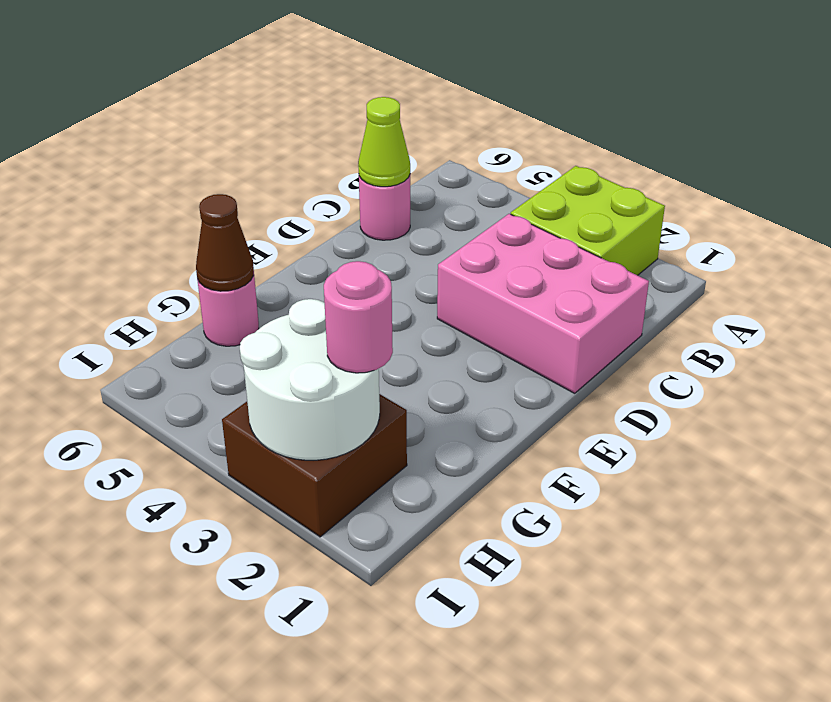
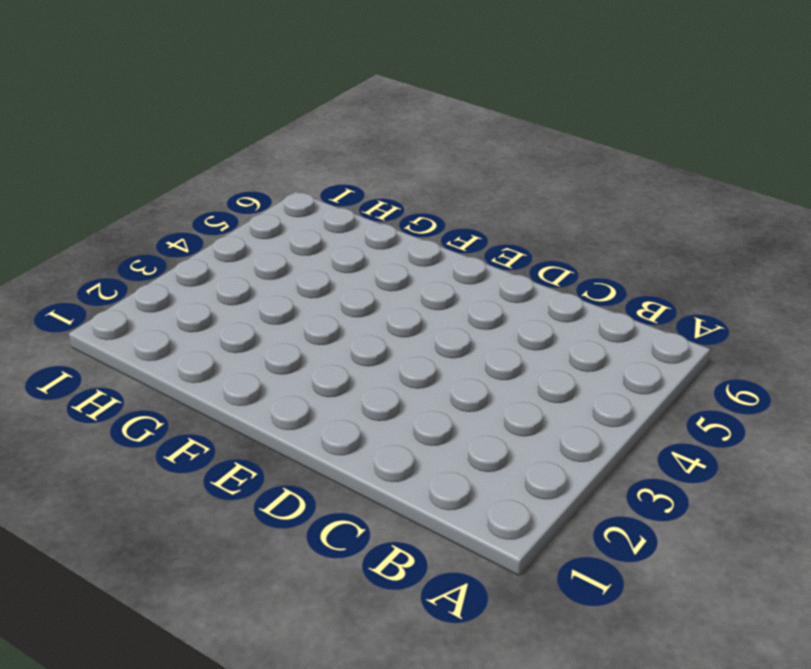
none -> lime brick A2:B3 level 1
none -> pink brick C1:D3 level 1

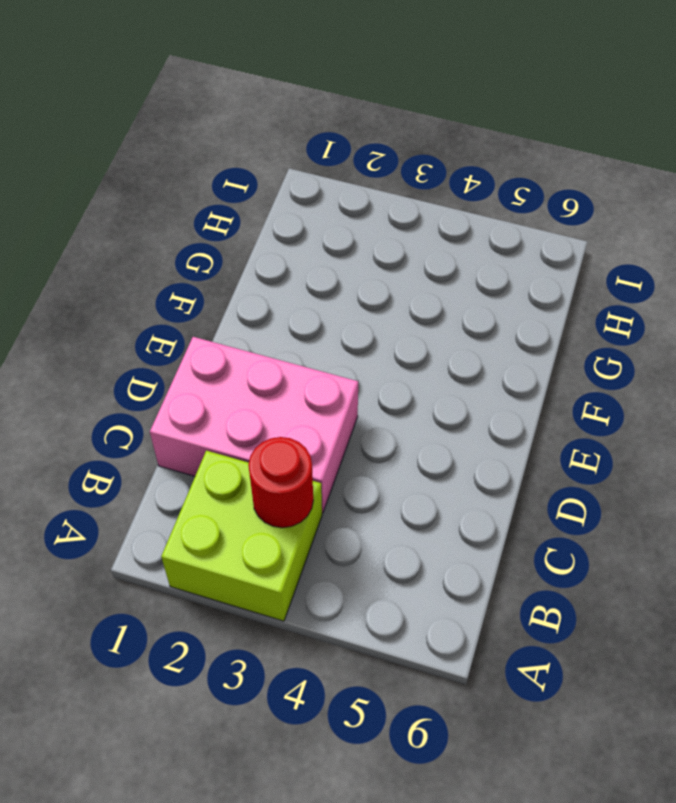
red round brick B3 level 2 -> none
none -> pink round brick C6 level 1
none -> pink round brick G6 level 1

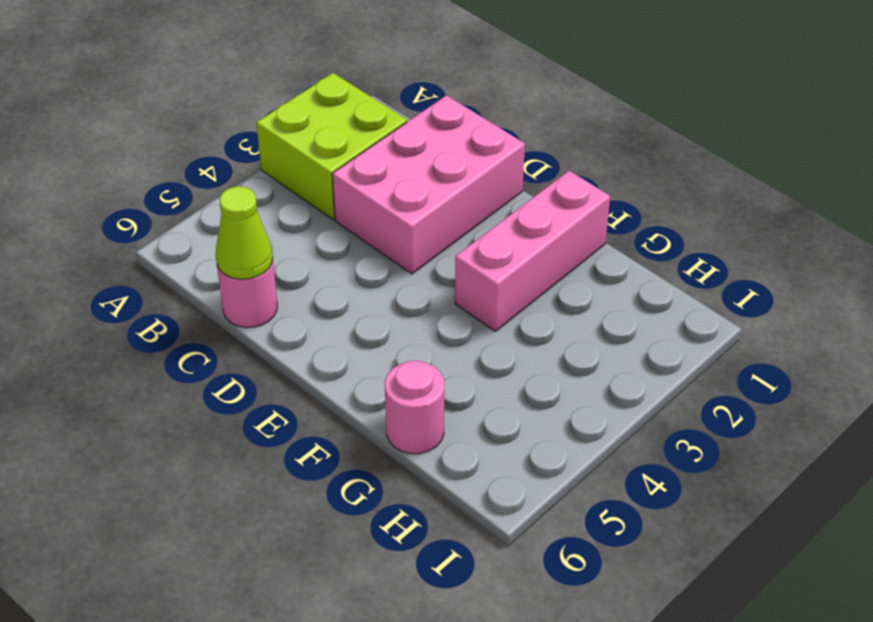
pink brick F1:F3 level 1 -> none
none -> brown brick H2:I3 level 1
none -> brown cone G6 level 2

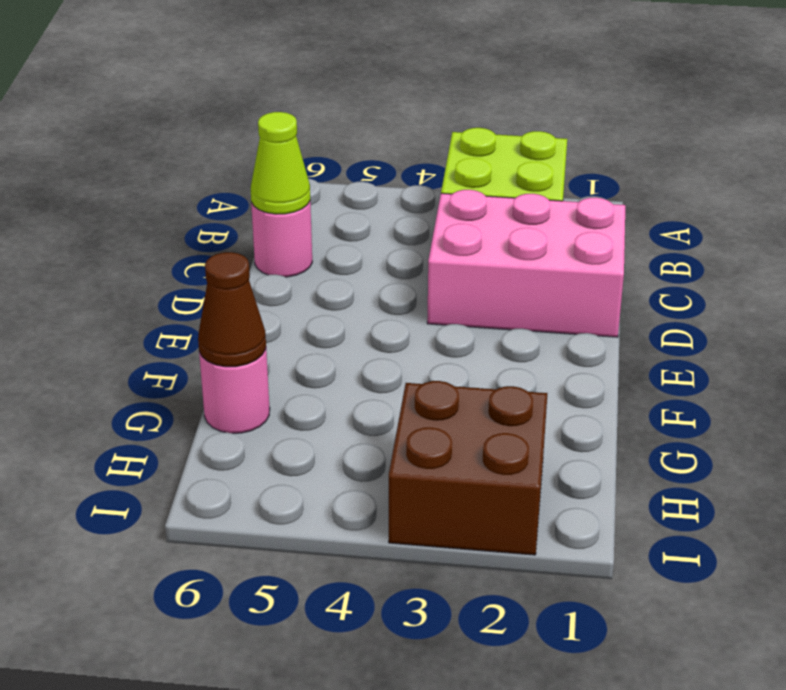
none -> white round brick H2:I3 level 2
none -> pink round brick H2 level 3

